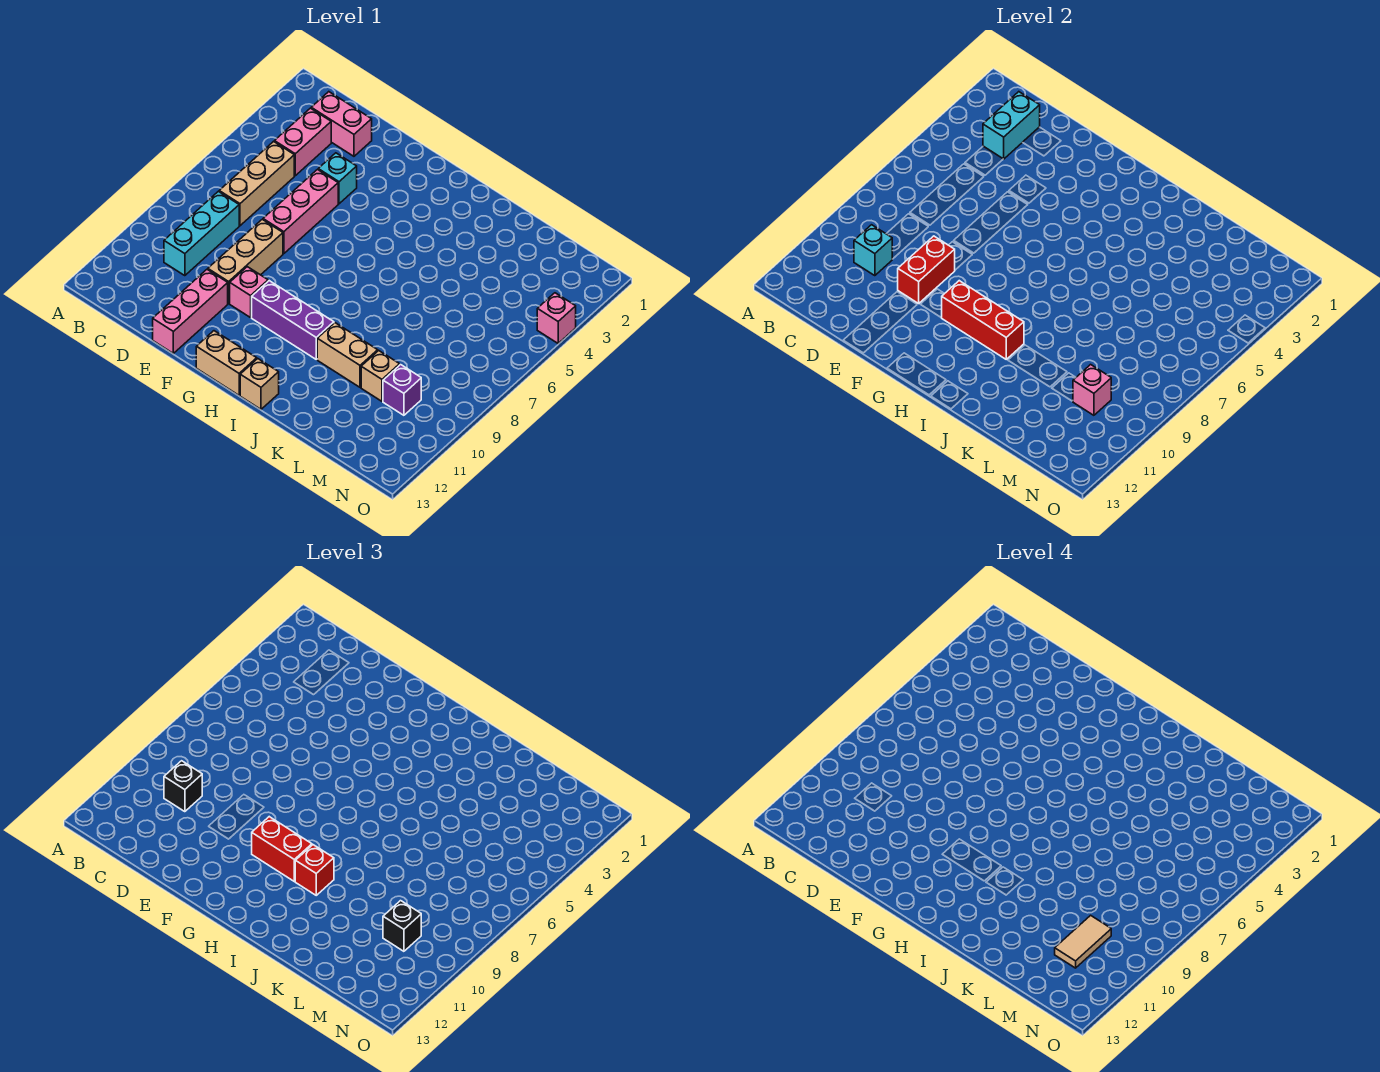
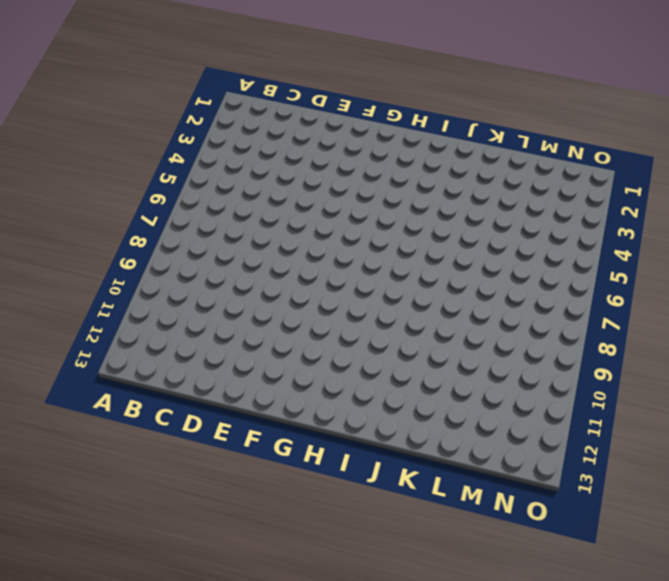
none -> pink brick C2:D2 level 1
none -> pink brick C3:C4 level 1
none -> tan brick C5:C7 level 1

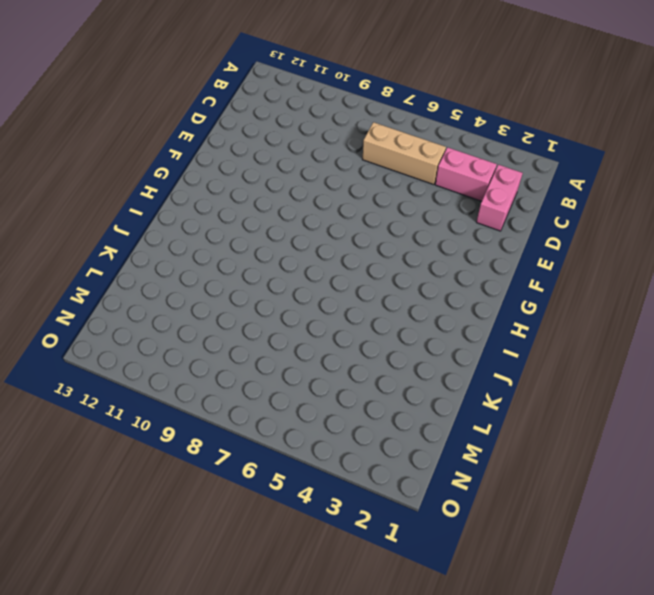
none -> cyan brick C8:C10 level 1
none -> cyan brick E4 level 1
none -> pink brick E5:E7 level 1

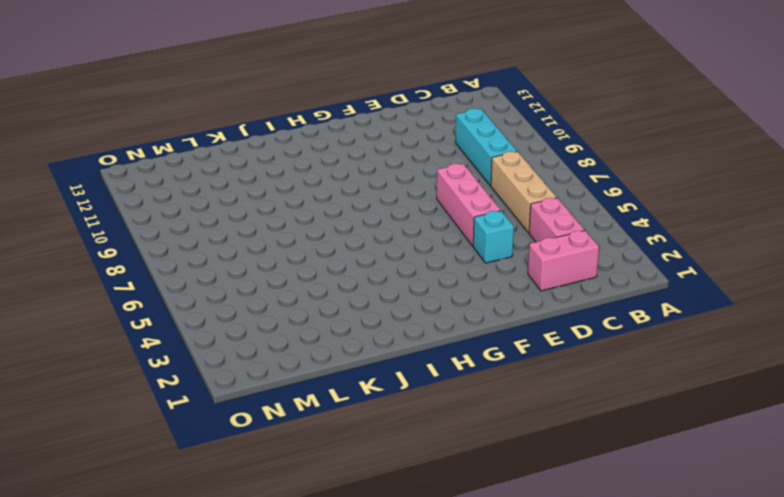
none -> tan brick E8:E10 level 1
none -> pink brick E11:E13 level 1
none -> pink brick F10 level 1

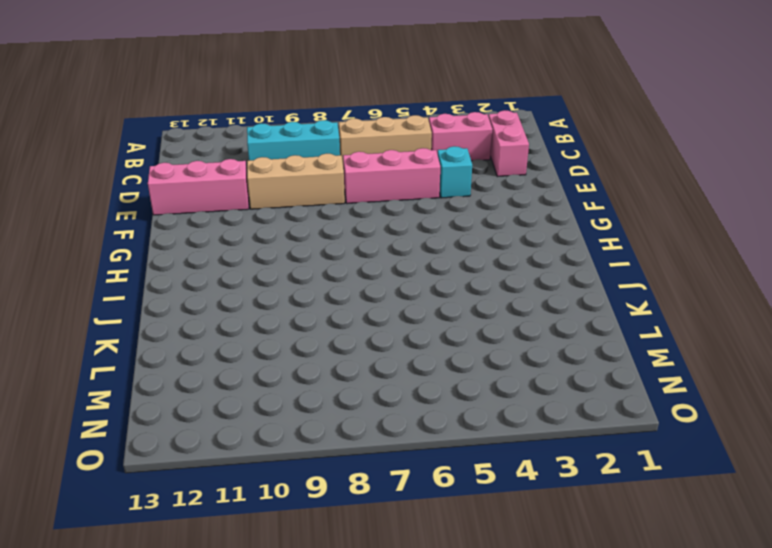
none -> pink brick F10 level 1
none -> purple brick G10:I10 level 1
none -> tan brick G13:H13 level 1

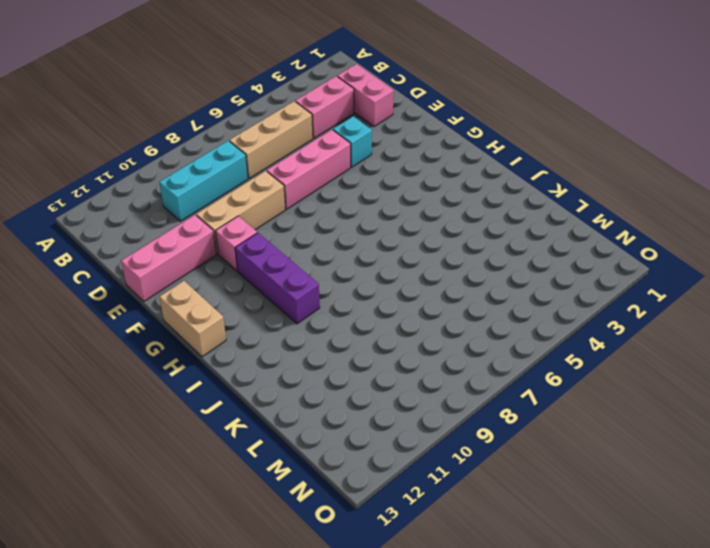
none -> tan brick I13 level 1
none -> tan brick J10:K10 level 1
none -> tan brick L10 level 1

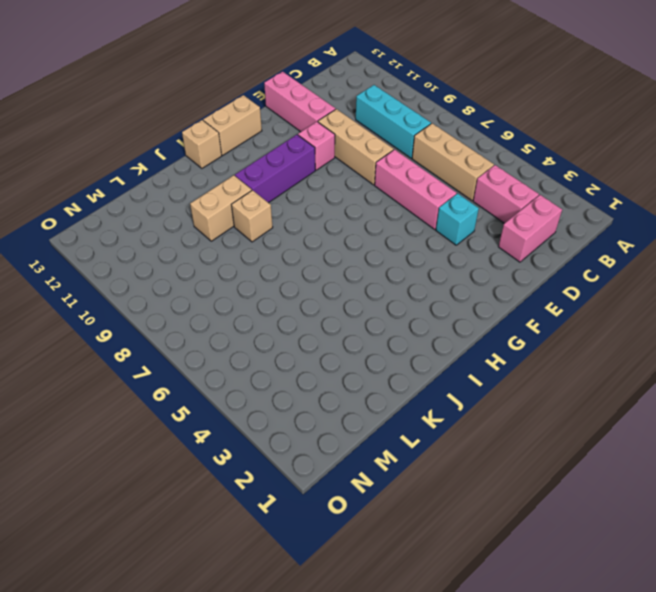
tan brick J9 level 1 -> tan brick L10 level 1
none -> purple brick M10 level 1
none -> pink brick O4 level 1
none -> cyan brick C2:C3 level 2

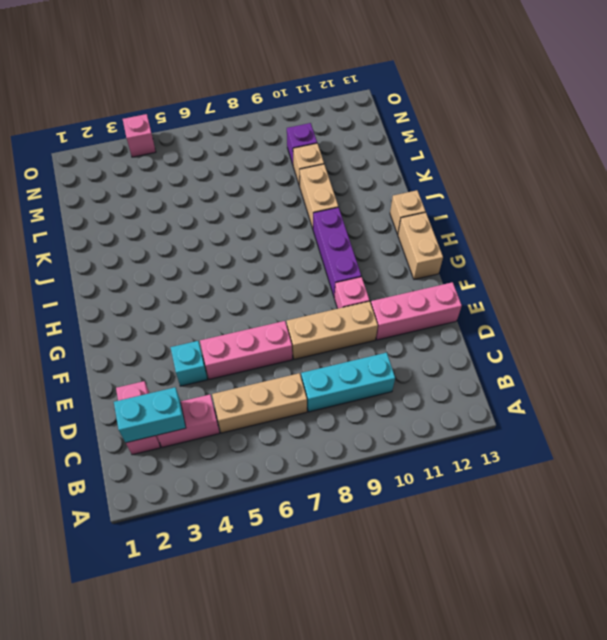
none -> cyan brick C10 level 2
none -> red brick E9:E10 level 2
none -> red brick G10:I10 level 2

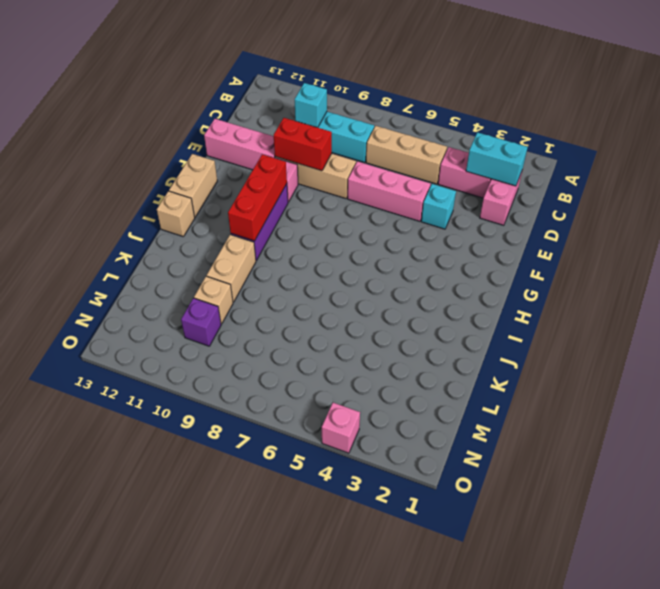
none -> pink brick M10 level 2
none -> black brick C10 level 3
none -> red brick G10:H10 level 3

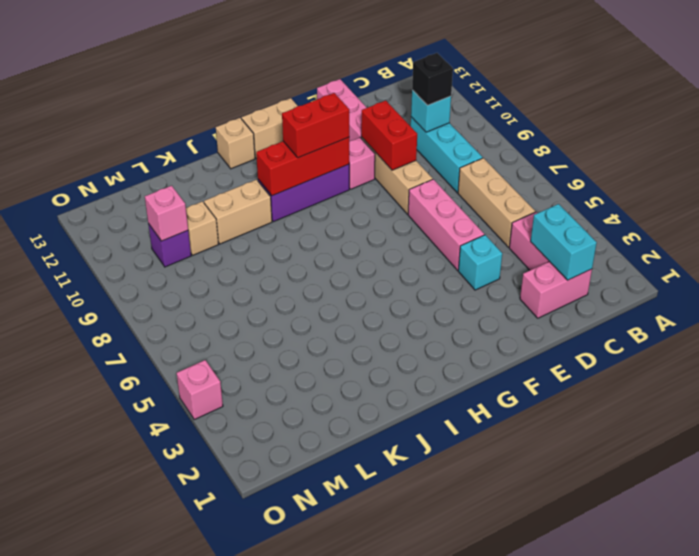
none -> red brick I10 level 3
none -> black brick M10 level 3
none -> tan tile M10:M11 level 4

